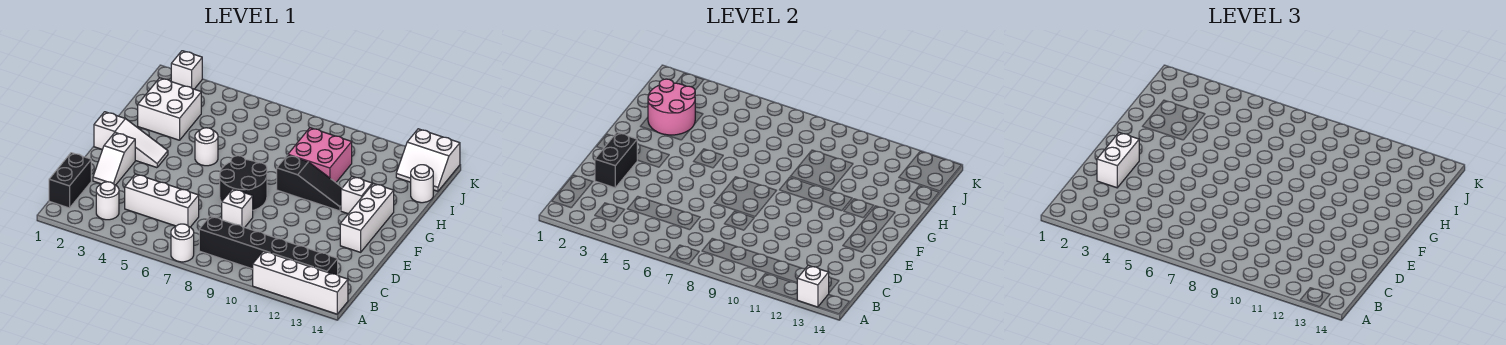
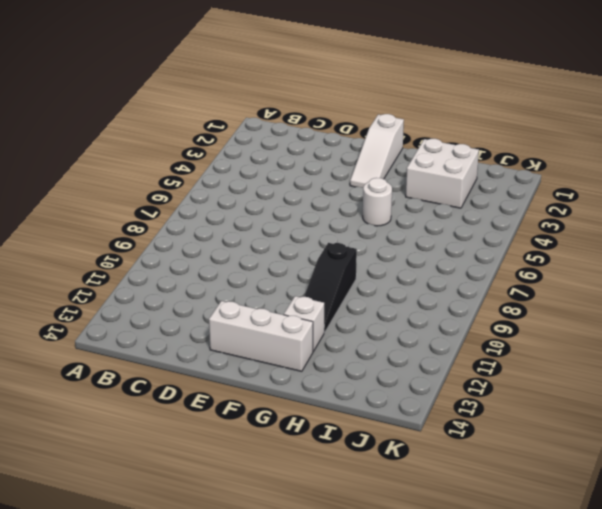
none -> white round brick A7 level 1
none -> white brick A11:A14 level 1
none -> black brick B1:C1 level 1

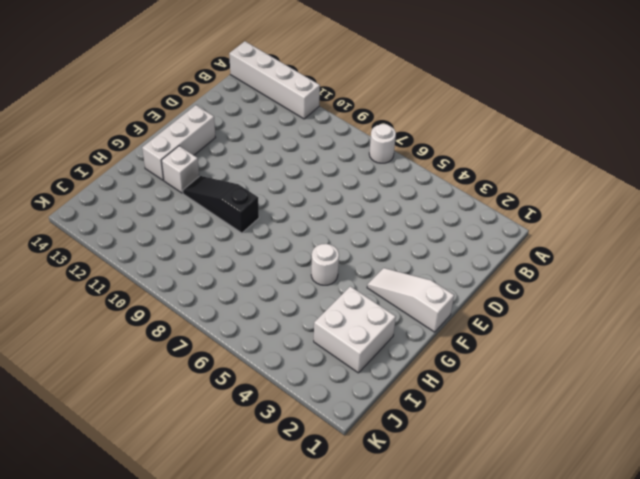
none -> black brick B1:C1 level 1
none -> white round brick B3 level 1
none -> black brick B8:B13 level 1

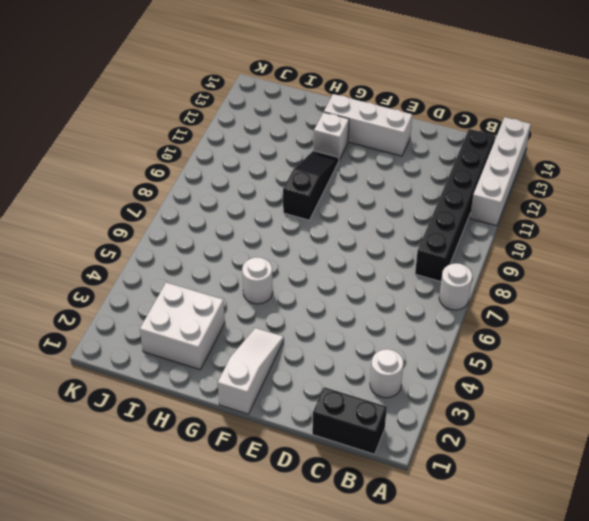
none -> white brick C4:C6 level 1
none -> white slope D2:E2 level 1 top E
none -> white brick D8 level 1

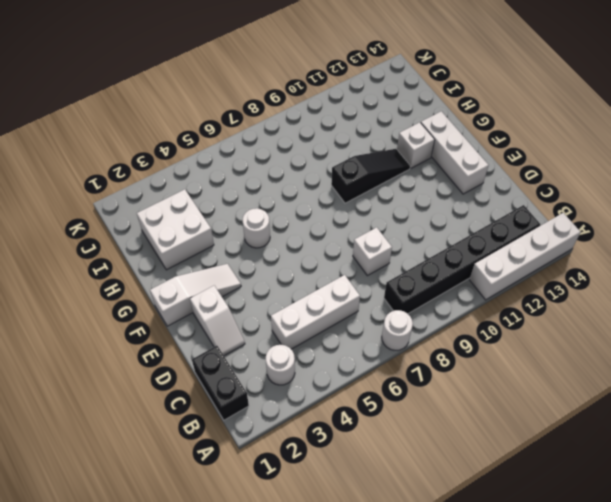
none -> black round brick E7:F8 level 1
none -> pink brick H9:I10 level 1
none -> white round brick I14 level 1

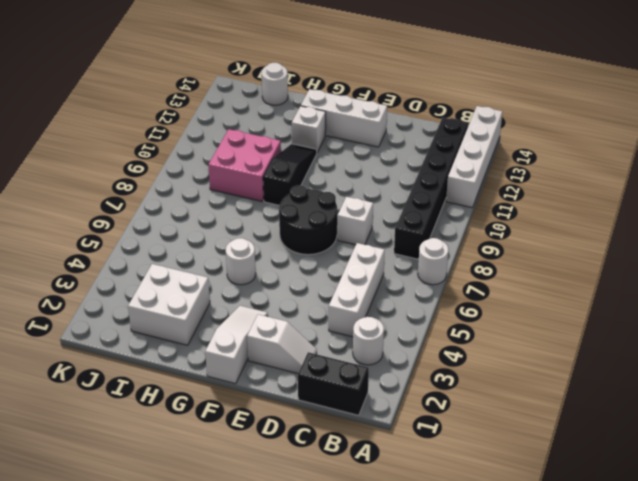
none -> white slope J13:K14 level 1 top K
none -> white brick K2 level 1
none -> white brick A13 level 2

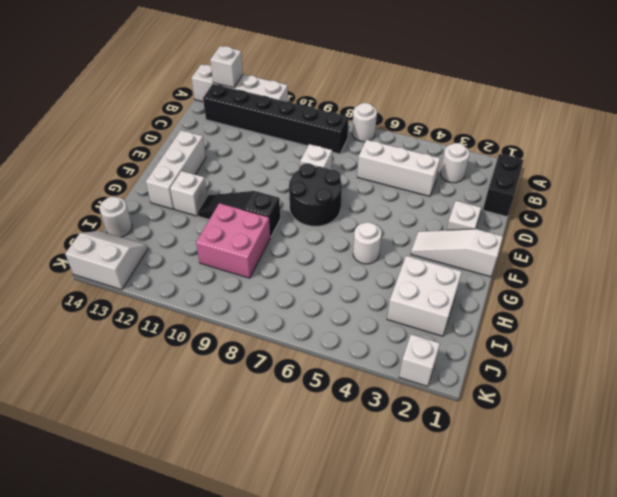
none -> black brick D2:E2 level 2
none -> pink round brick H2:I3 level 2
none -> white brick D2:E2 level 3

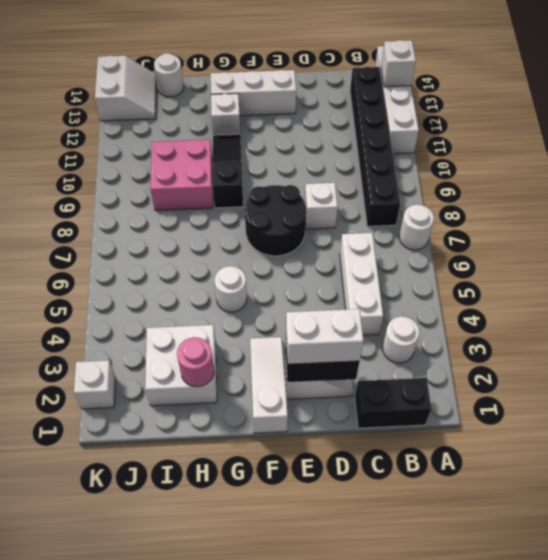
pink round brick H2 level 2 -> pink round brick H2:I3 level 2

